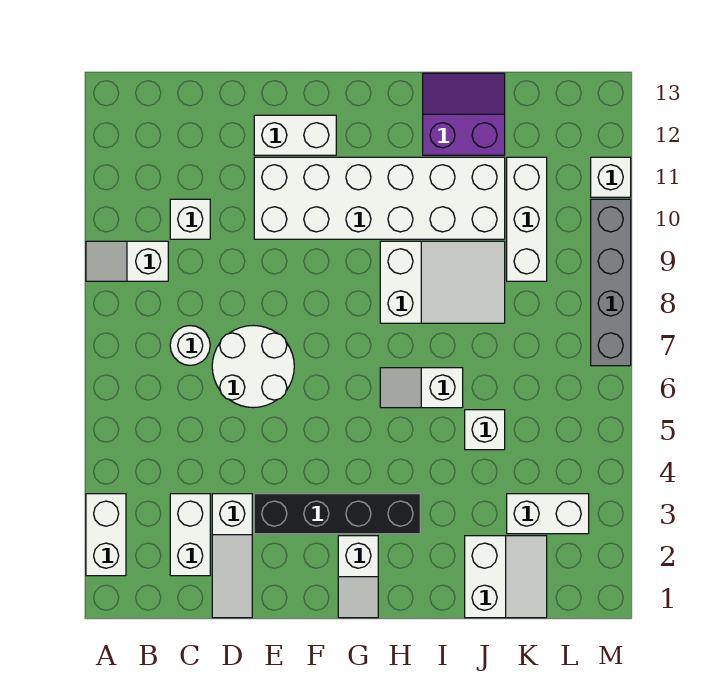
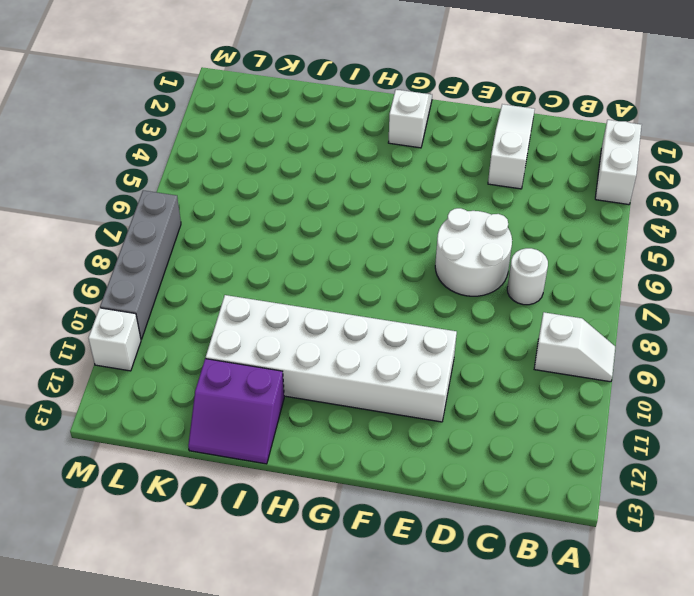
none -> white brick C2:C3 level 1
none -> white brick C10 level 1
none -> black brick E3:H3 level 1

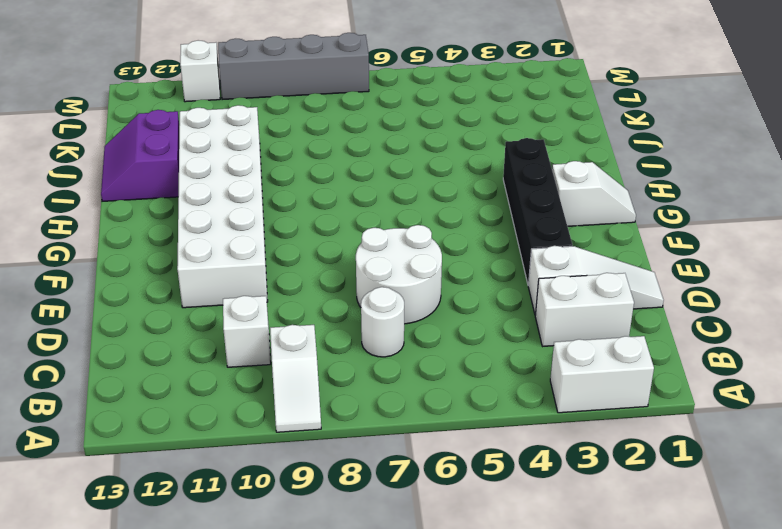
none -> white brick E12:F12 level 1
none -> white slope H6:I6 level 1 top I
none -> white slope H8:J9 level 1 top H

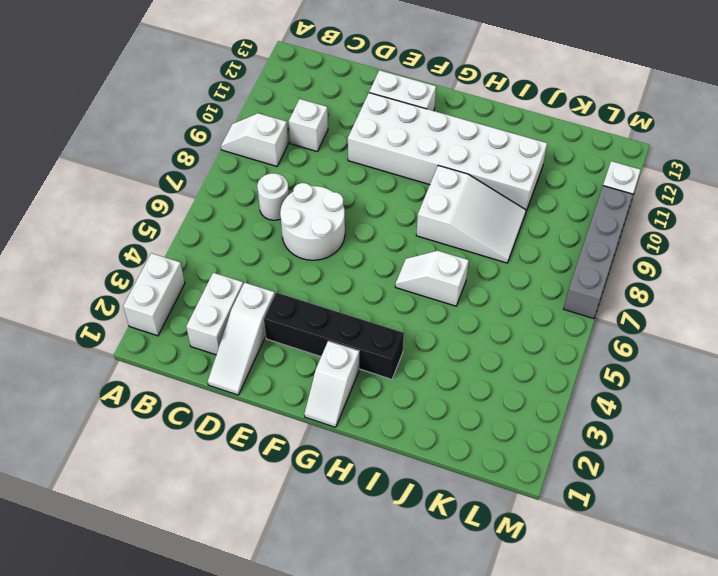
none -> purple slope I12:J13 level 1 top 12
none -> white slope J1:K2 level 1 top J
none -> white brick J5 level 1

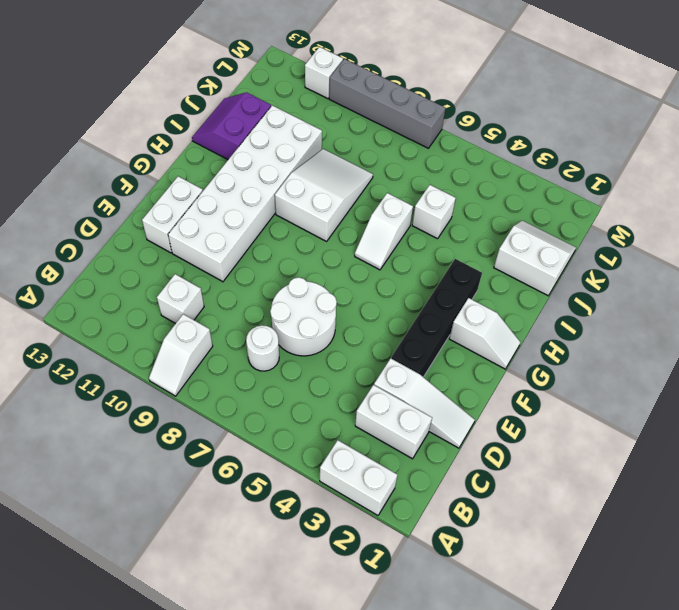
none -> white brick K3:L3 level 1
none -> white brick K9:K11 level 1

